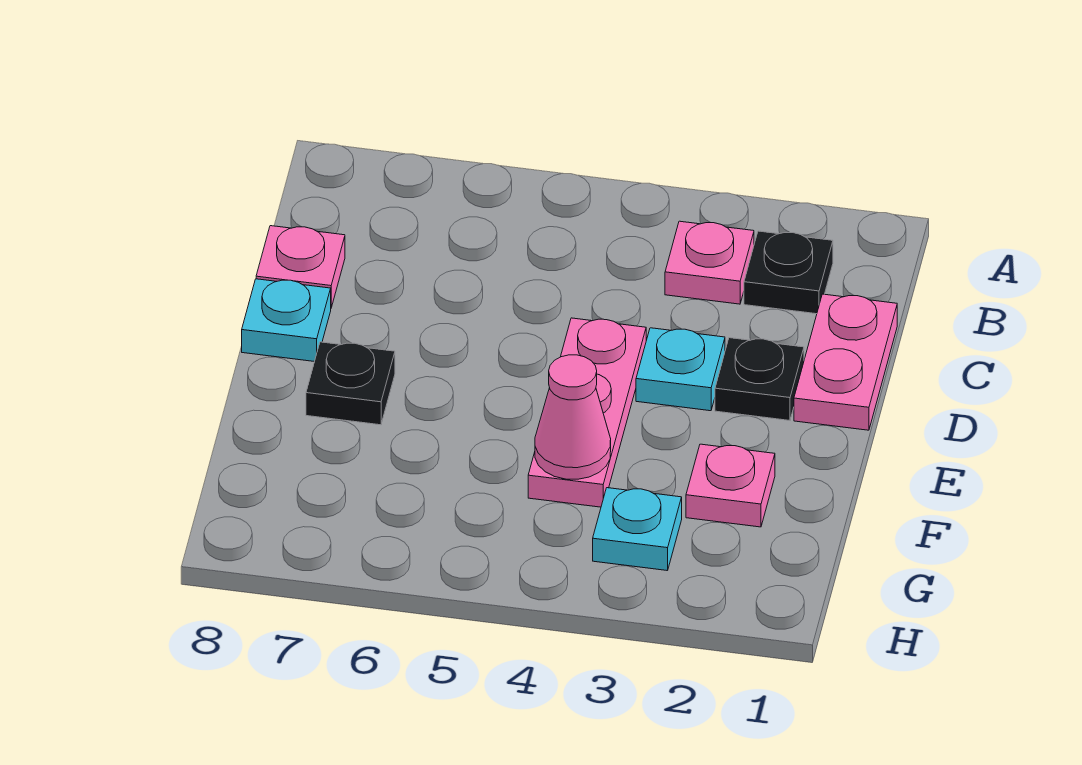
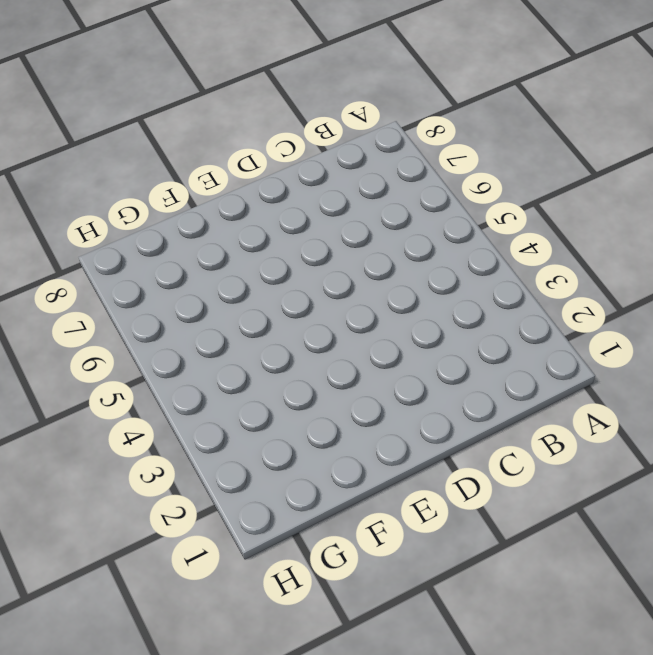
none -> black plate B2 level 1
none -> pink plate B3 level 1
none -> pink plate C1:D1 level 1

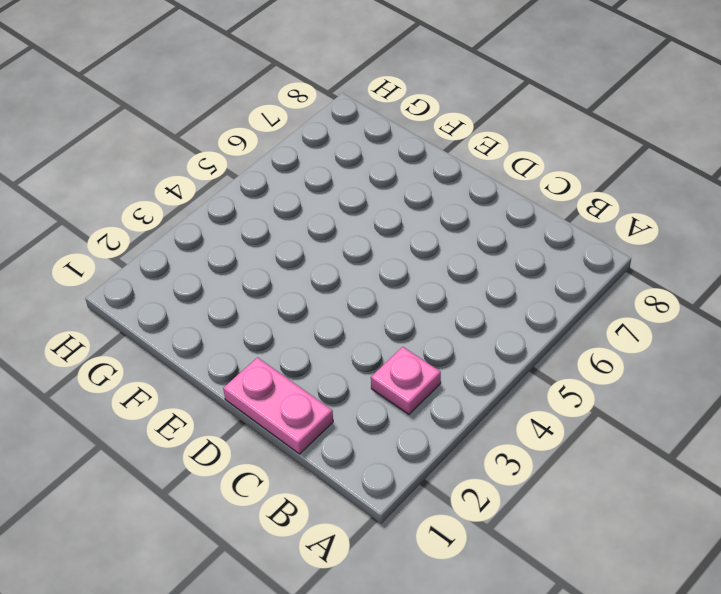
none -> black plate B2 level 1
none -> pink plate C8 level 1
none -> black plate D2 level 1

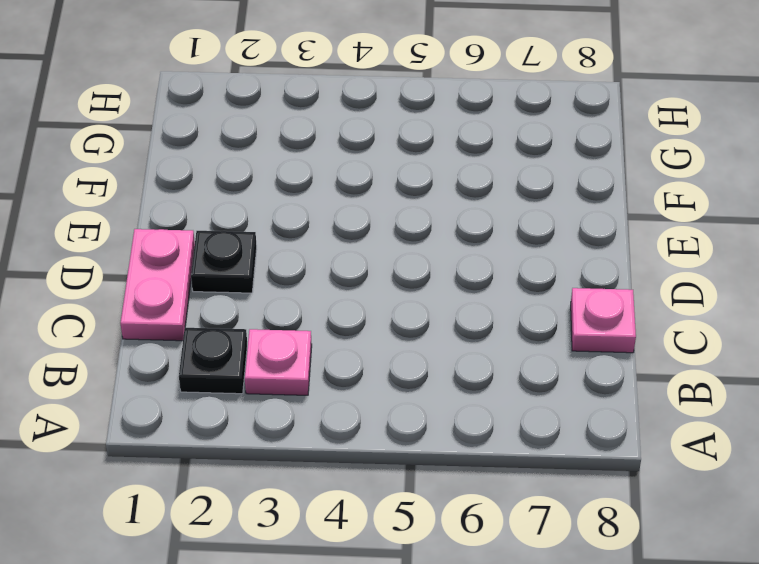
none -> cyan plate D3 level 1
none -> pink plate D4:F4 level 1
none -> cyan plate D8 level 1

